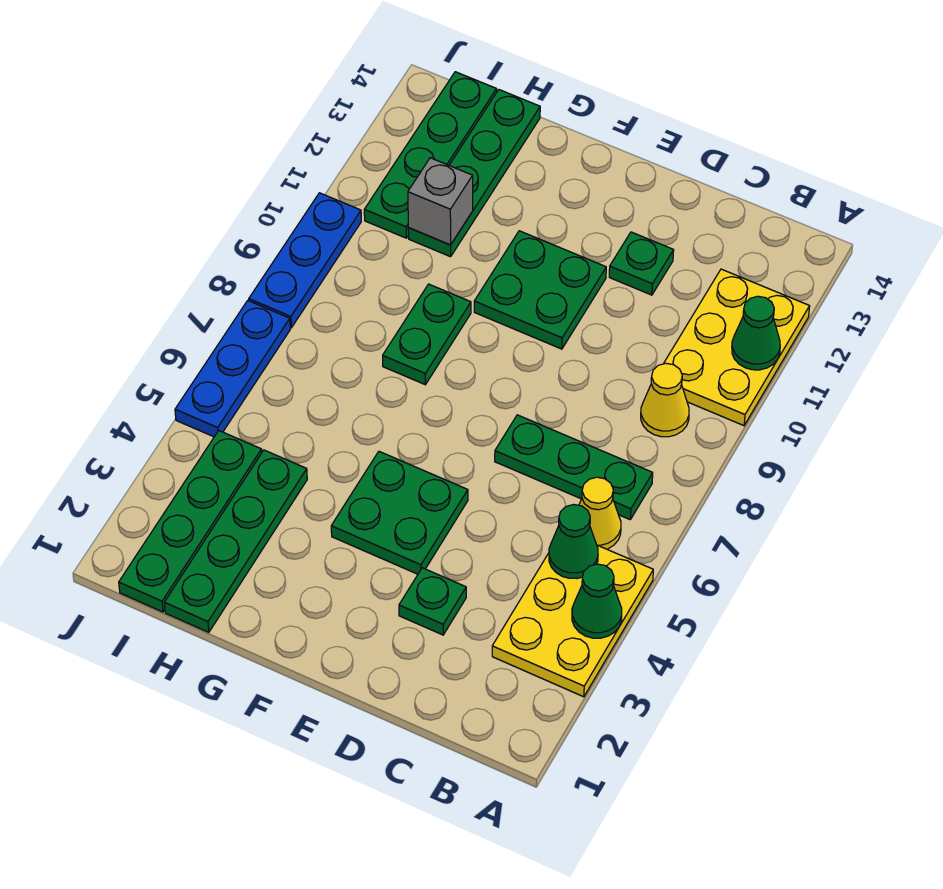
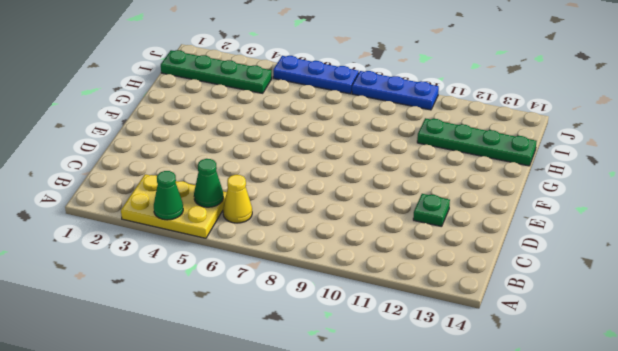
none -> yellow plate A10:B12 level 1
none -> green plate B7:D7 level 1
none -> yellow cone B9 level 1

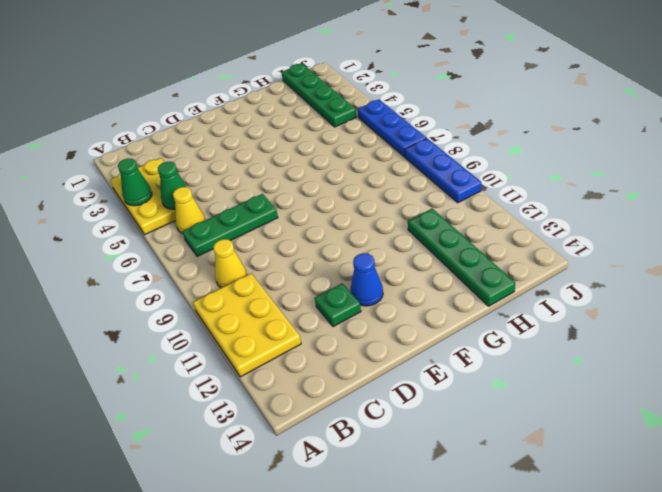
blue cone E12 level 1 -> none
none -> green plate D3 level 1
none -> green plate E4:F5 level 1
none -> green plate E10:F11 level 1

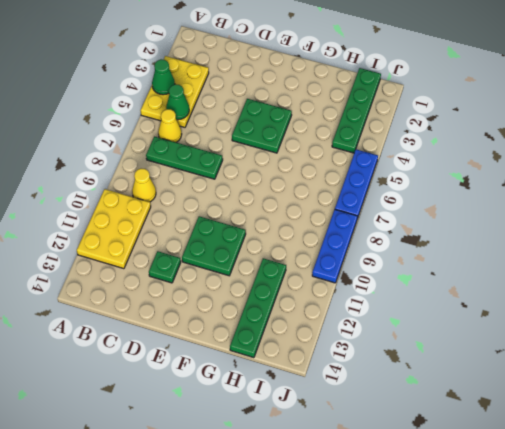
none -> green plate D3 level 1
none -> green plate G8:G9 level 1
none -> green plate H1:H4 level 1

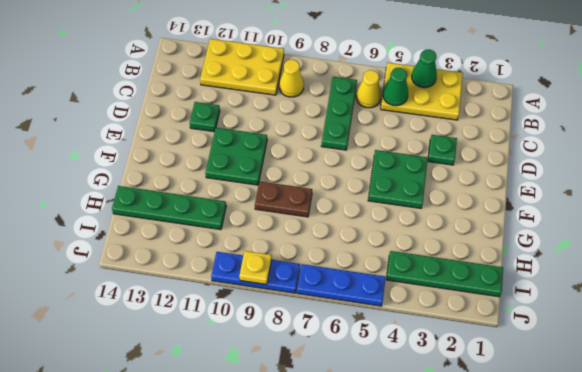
brown plate G8:G9 level 1 -> green plate G8:G9 level 1
yellow plate J9 level 2 -> none
none -> green plate H1:H4 level 1
none -> green plate I11:I14 level 1
none -> green cone A11 level 2

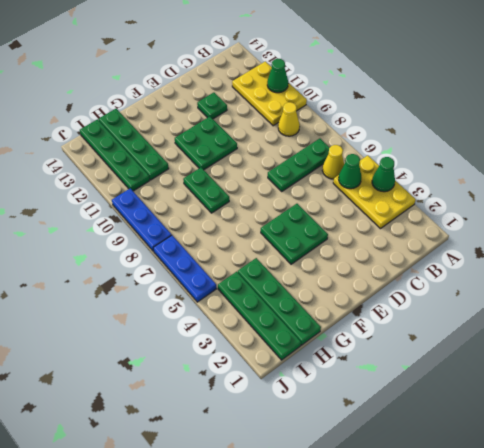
none -> green plate D3 level 1
none -> grey brick H11 level 2

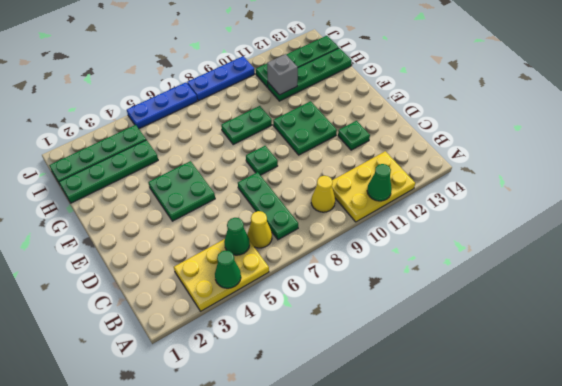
green plate E8 level 1 -> green plate D3 level 1

